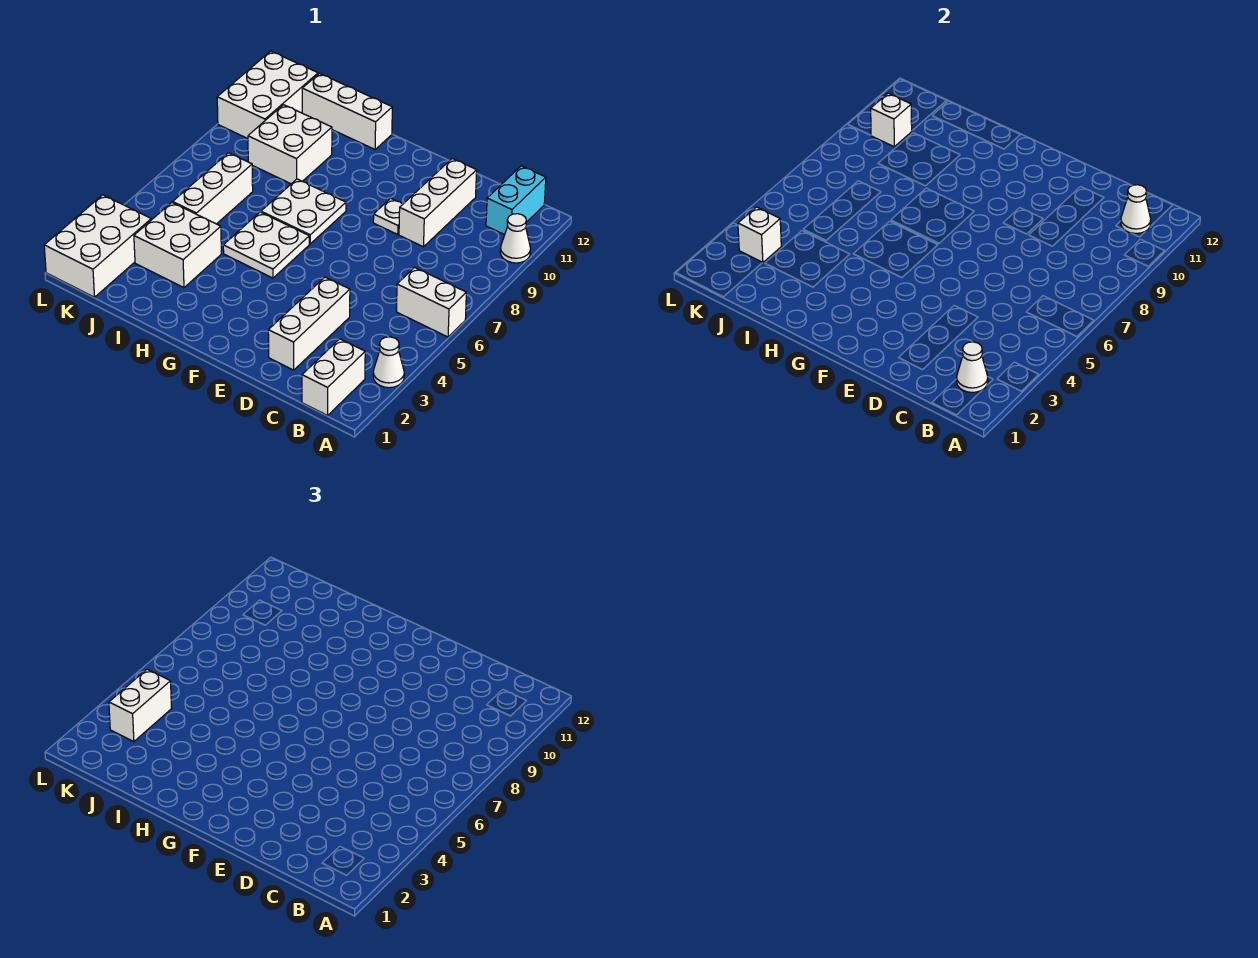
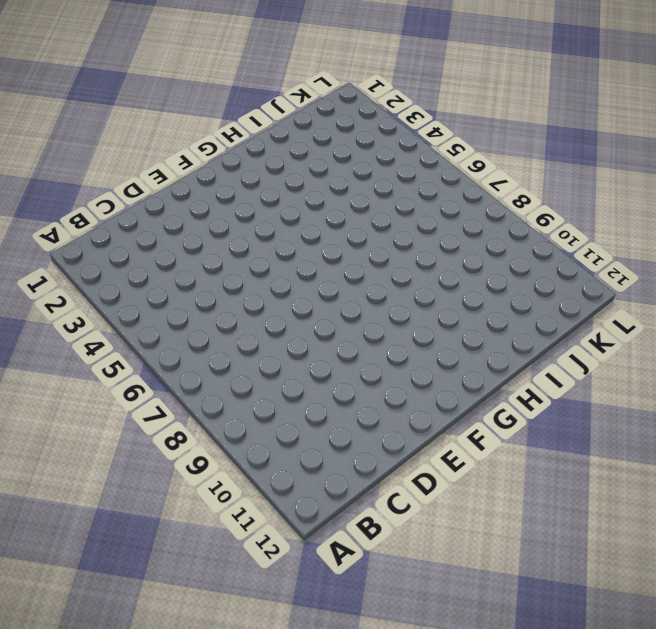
none -> white cone A3 level 1
none -> white brick A6:B6 level 1
none -> white cone A10 level 1

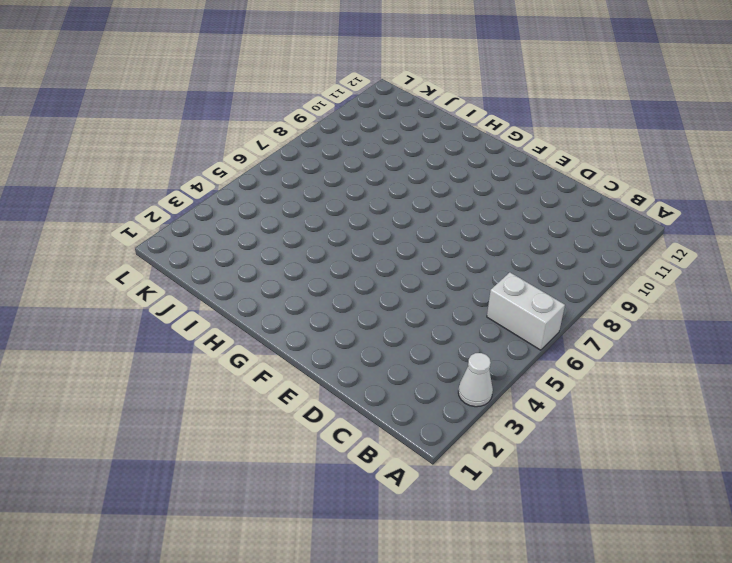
none -> white cone A10 level 1
none -> white brick B1:B2 level 1
none -> cyan brick B11:B12 level 1

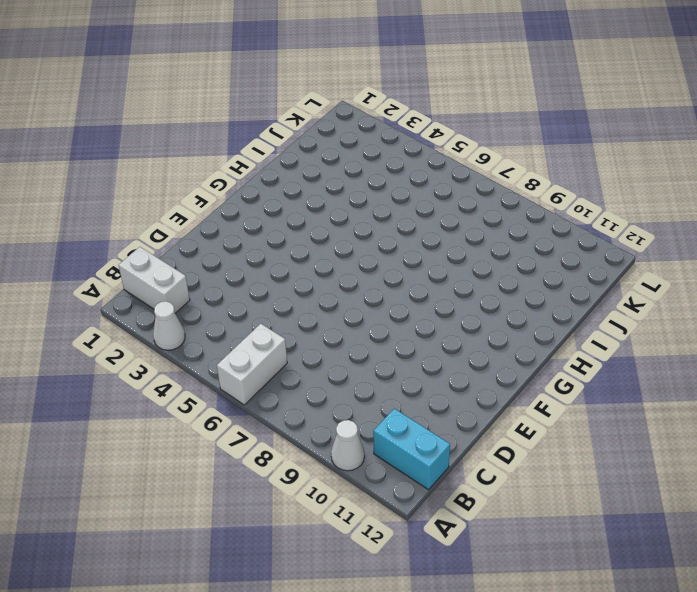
none -> white brick D2:D4 level 1
none -> white brick D9:D11 level 1
none -> white plate E9 level 1

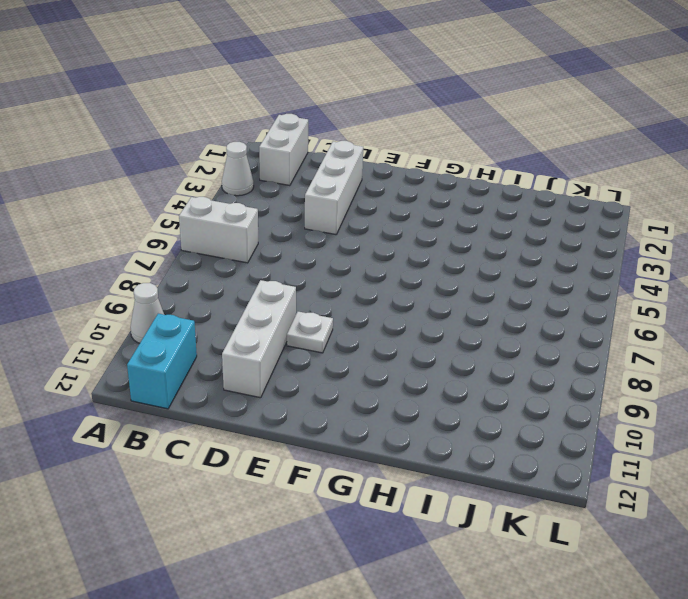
none -> white plate G5:H6 level 1
none -> white plate G7:H8 level 1
none -> white brick H12:J12 level 1

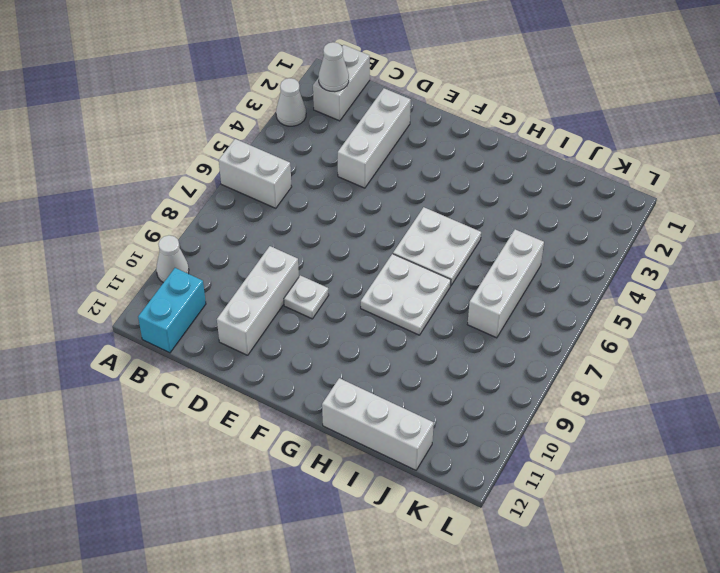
none -> white brick I3:J4 level 1
none -> white brick I9:J10 level 1
none -> white brick K1:L3 level 1

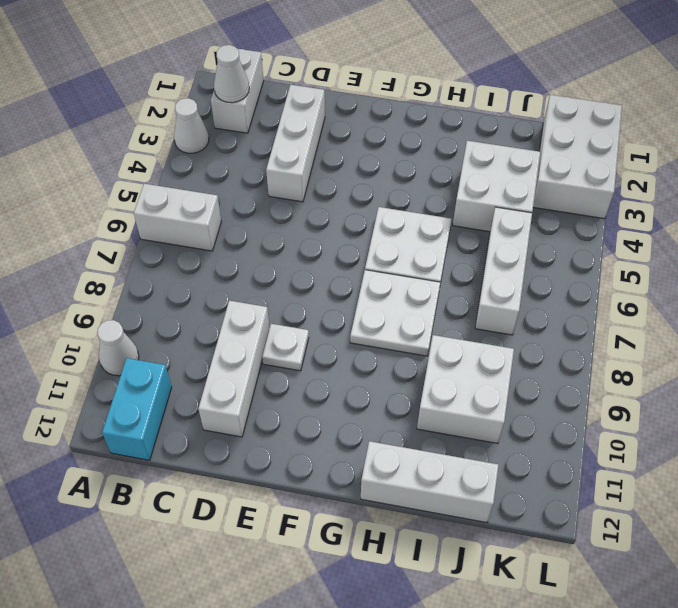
none -> white brick K10:L12 level 1
none -> white cone B11 level 2
none -> white brick K3 level 2

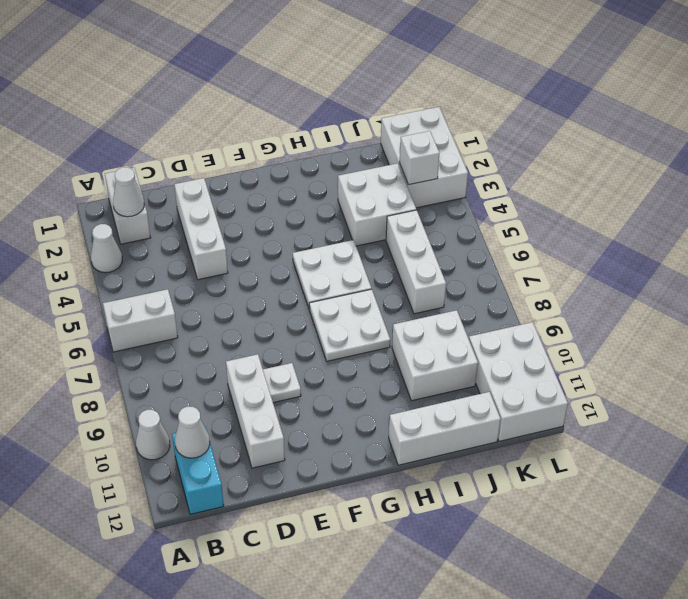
none -> white brick K10 level 2
none -> white brick K3:K4 level 3

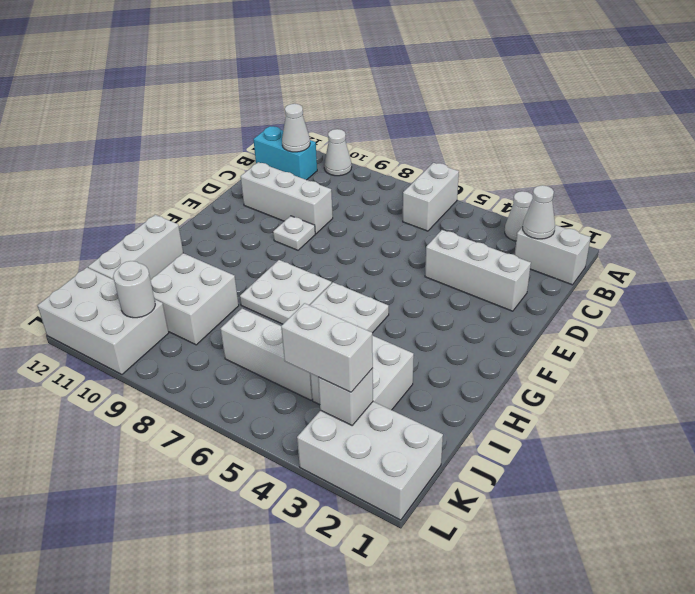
white round brick K10 level 2 -> white brick K10 level 2

